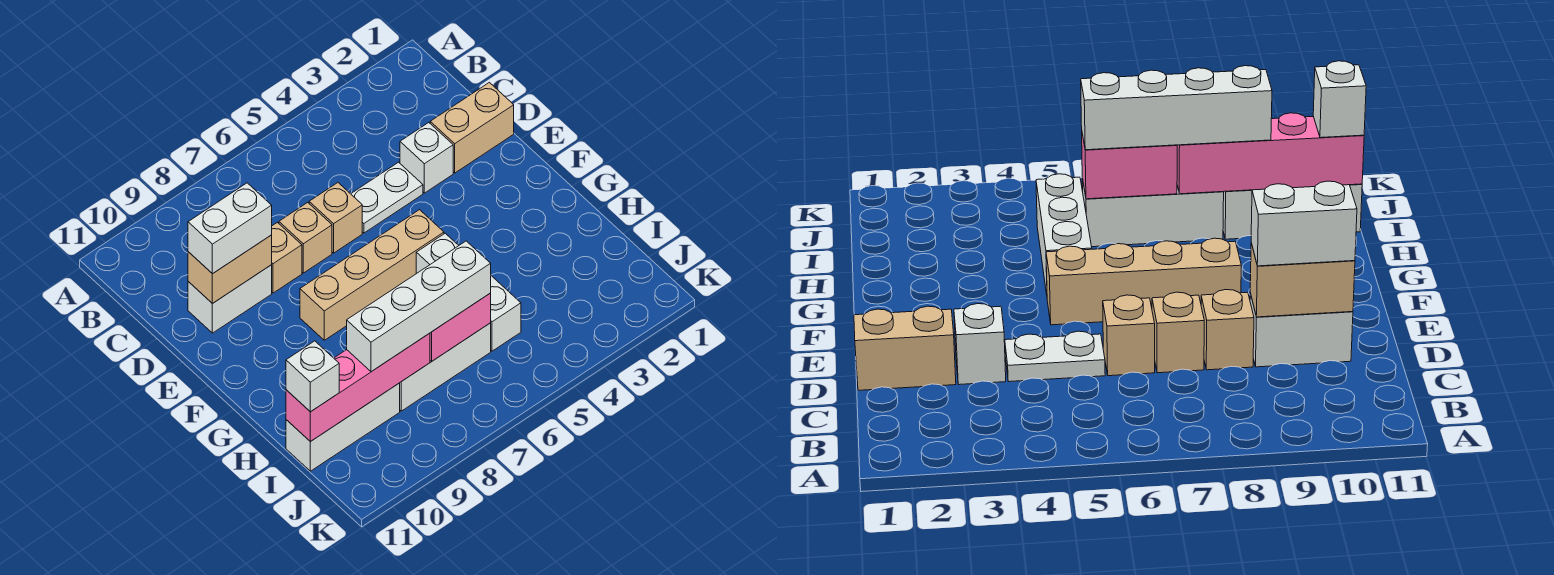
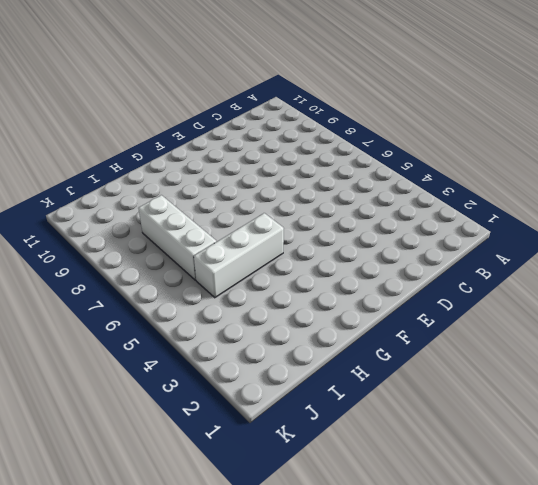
none -> tan brick D1:D2 level 1
none -> white brick D3 level 1
none -> white plate D4:D5 level 1

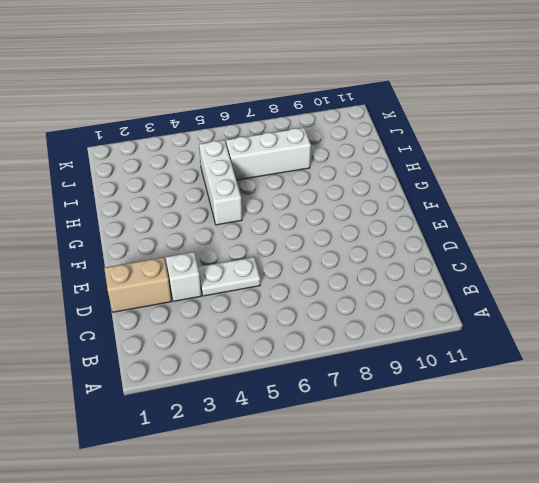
none -> tan brick D6 level 1
none -> tan brick D7 level 1
none -> tan brick D8 level 1

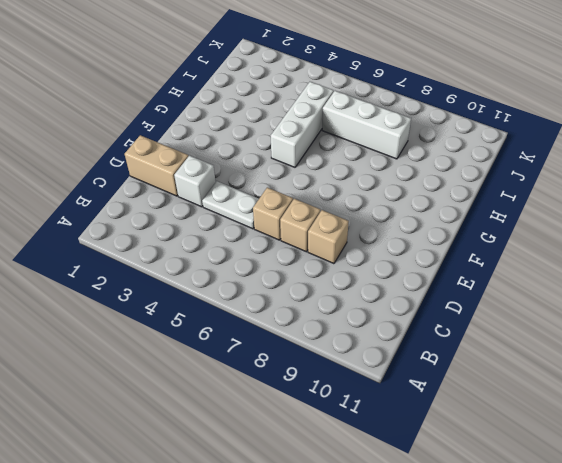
none -> white brick D9:D10 level 1
none -> tan brick F5:F8 level 1
none -> white brick I9:I11 level 1

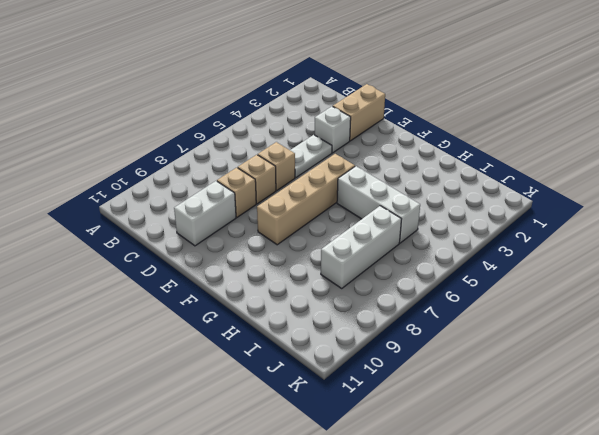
none -> white brick I9:I11 level 1
none -> tan brick D9:D10 level 2
none -> pink brick I6:I7 level 2

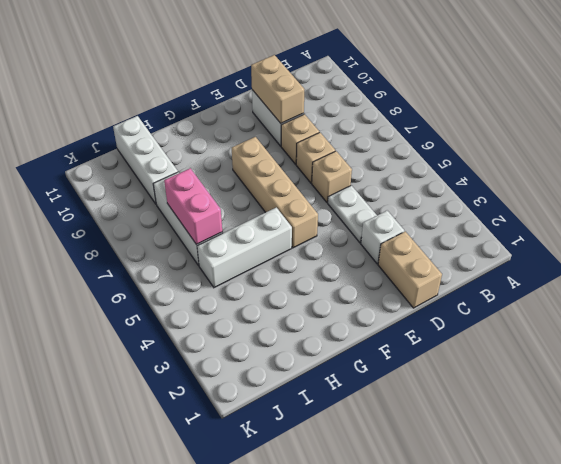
none -> pink brick I8:I11 level 2
none -> white brick D9:D10 level 3
none -> white brick I6:I9 level 3

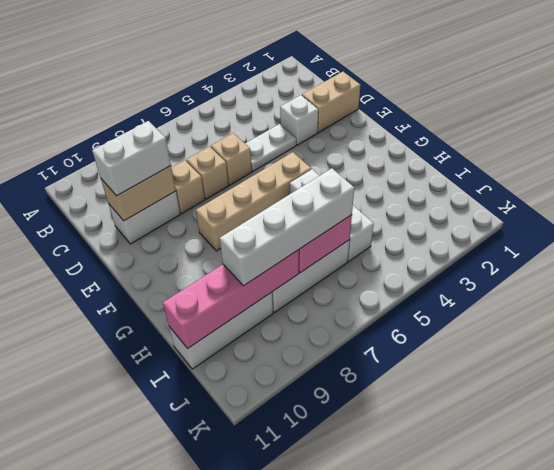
none -> white brick I11 level 3

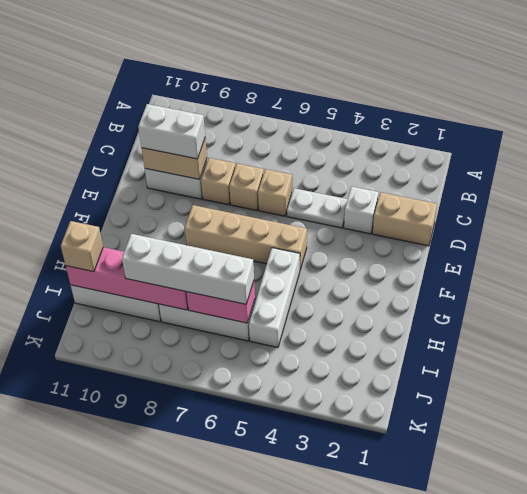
tan brick I11 level 3 -> white brick I11 level 3

